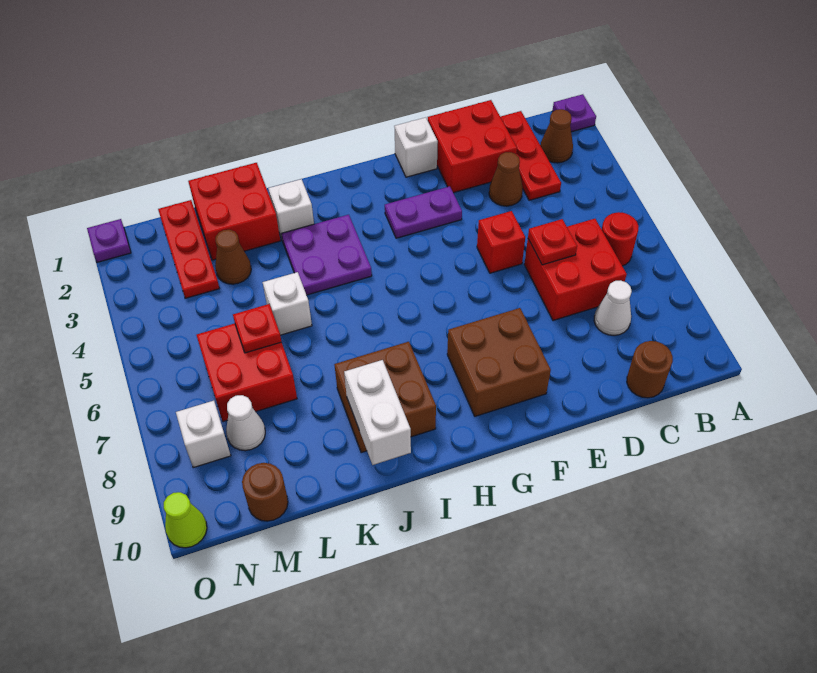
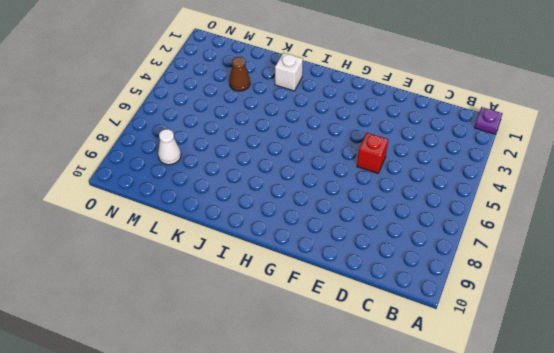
none -> brown cone B2 level 1
none -> red round brick B6 level 1
none -> red plate C1:C3 level 1

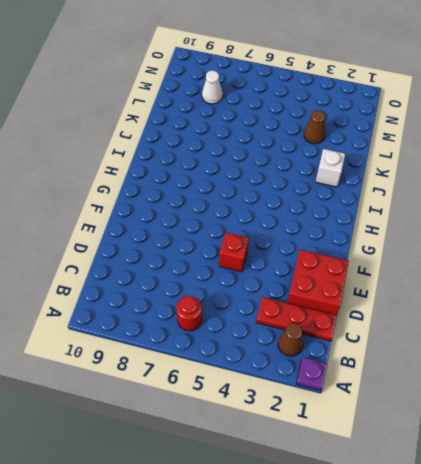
none -> red brick C6:D7 level 1
none -> white cone C8 level 1
none -> brown round brick C10 level 1

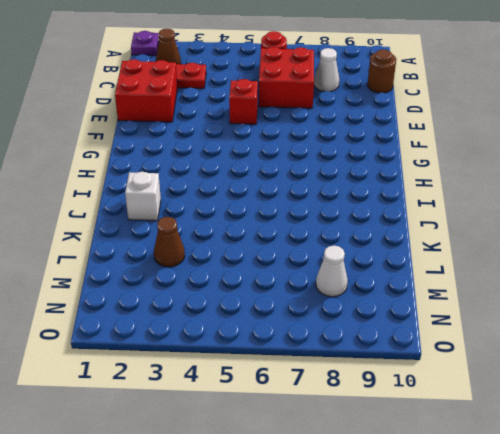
none -> brown cone D3 level 1
none -> white brick F1 level 1
none -> purple plate F3:G3 level 1

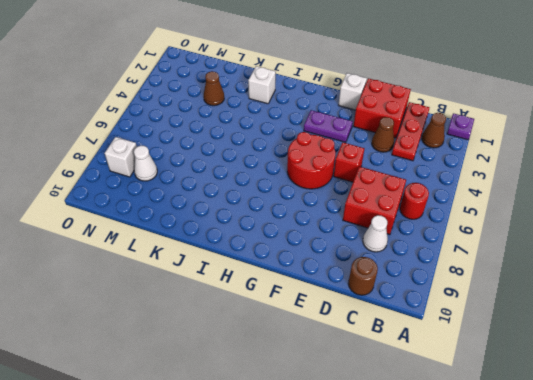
red round brick F5:G6 level 1 -> none
none -> brown brick F8:G9 level 1
none -> purple plate I3:J4 level 1
none -> brown brick I8:J9 level 1

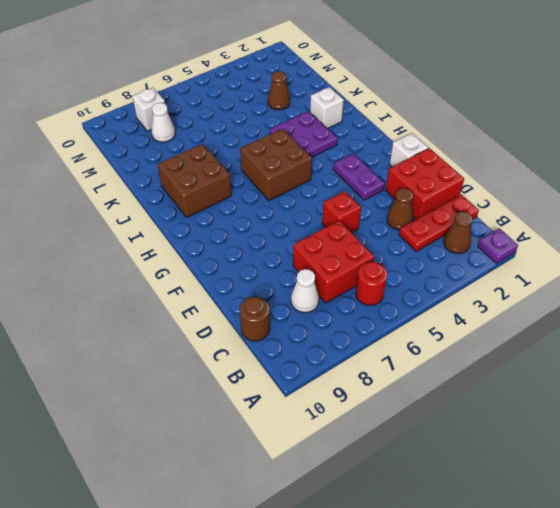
brown brick H5:I6 level 1 -> brown brick F8:G9 level 1
none -> red brick K1:L2 level 1
none -> white brick K5 level 1
none -> red brick L6:M7 level 1

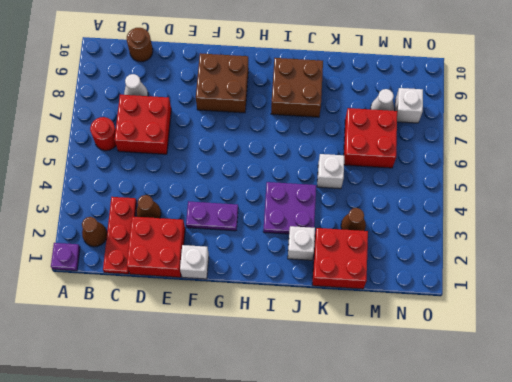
none -> red brick E5 level 1
none -> red plate M1:M3 level 1
none -> brown round brick M10 level 1

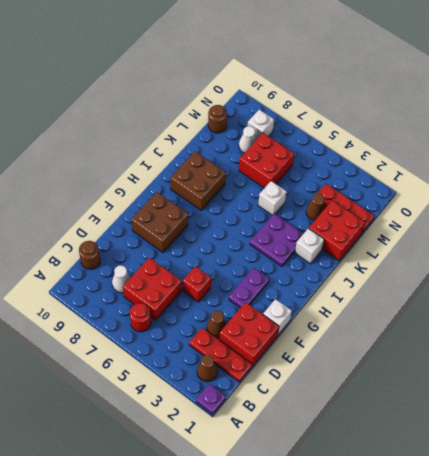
none -> purple plate O1 level 1
none -> lime cone O10 level 1
none -> red plate D6 level 2

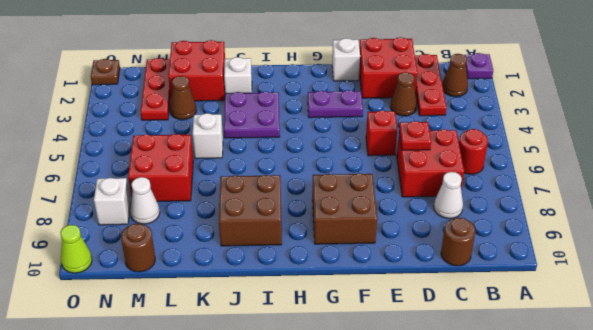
brown plate O1 level 1 -> purple plate O1 level 1
none -> white brick J9:J10 level 2
none -> red plate L6 level 2

